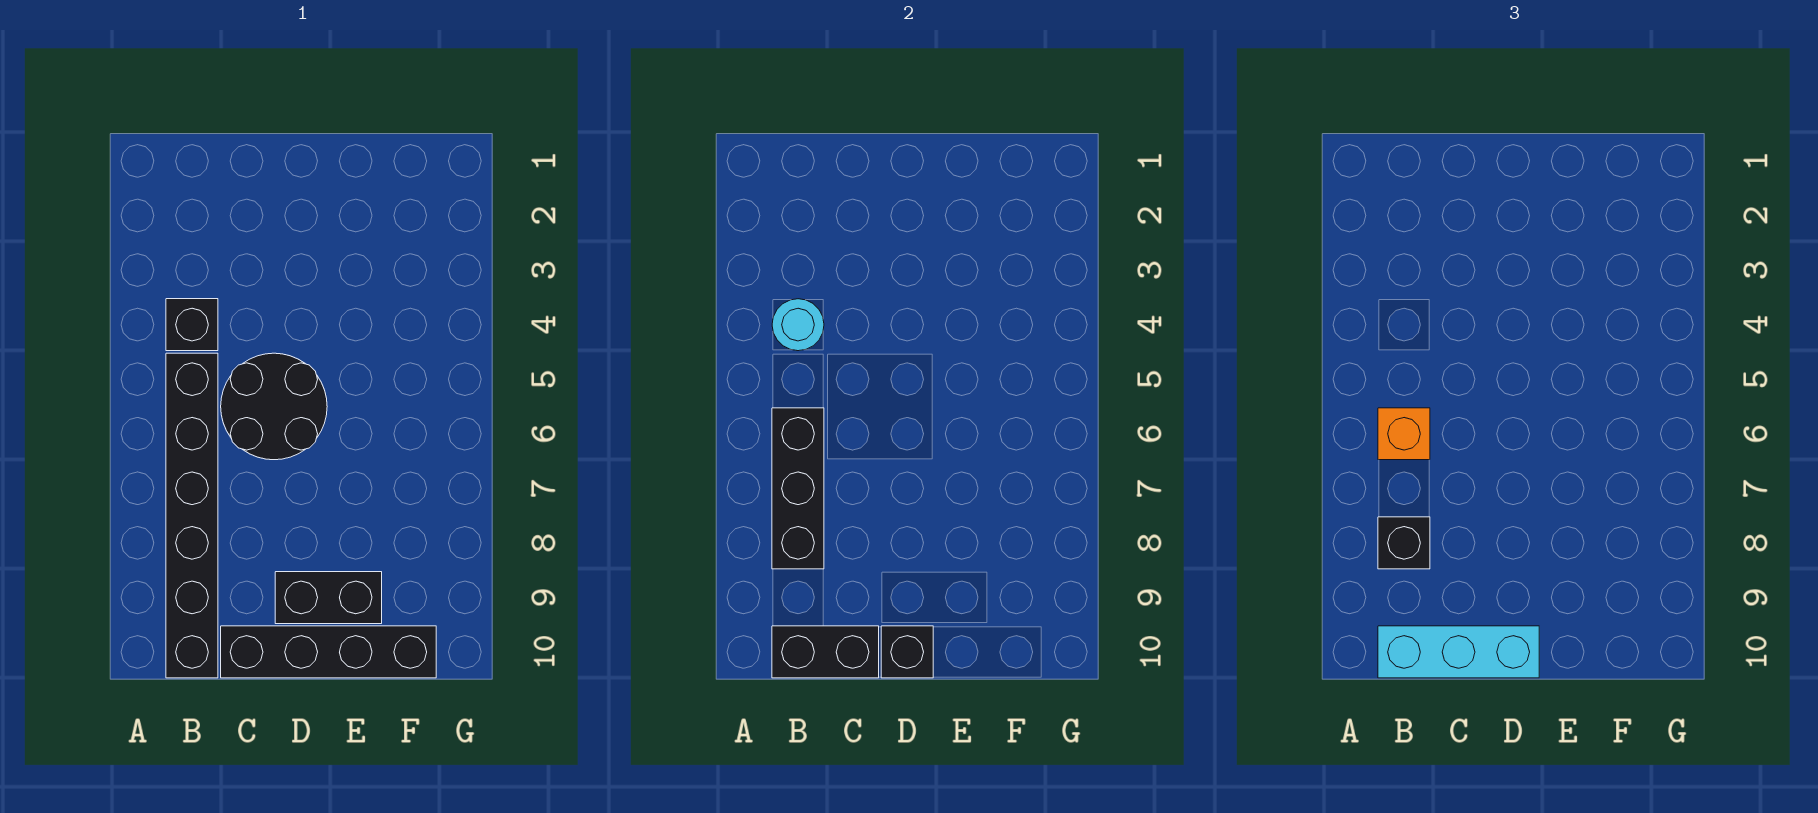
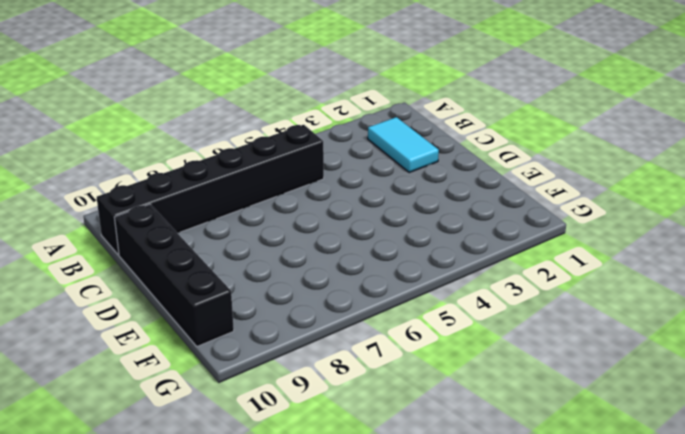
cyan tile B2:C2 level 1 -> none
none -> black brick B4 level 1
none -> black round brick C5:D6 level 1
none -> black brick D9:E9 level 1

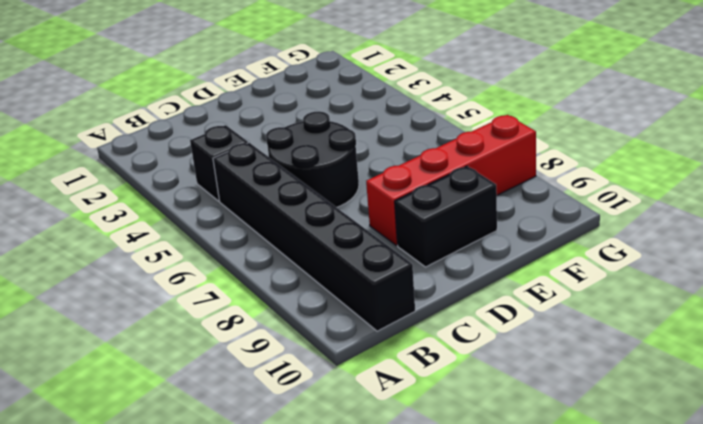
red brick D8:G8 level 1 -> none
none -> black brick C10:F10 level 1
none -> cyan round brick B4 level 2
none -> black brick B6:B8 level 2

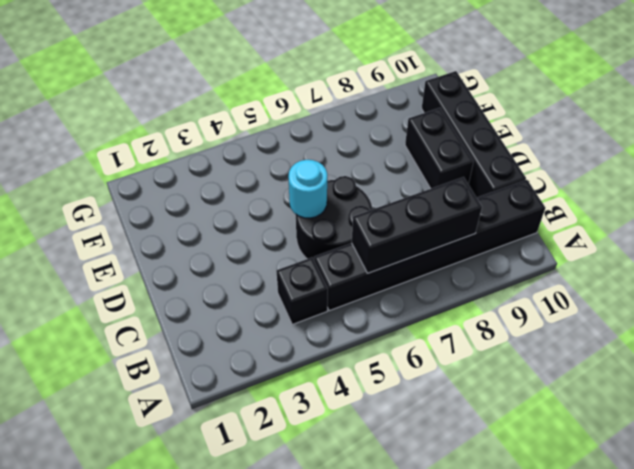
cyan round brick D5 level 2 -> cyan round brick B4 level 2
none -> black brick B10:C10 level 2
none -> black brick D10 level 2
none -> orange brick B6 level 3

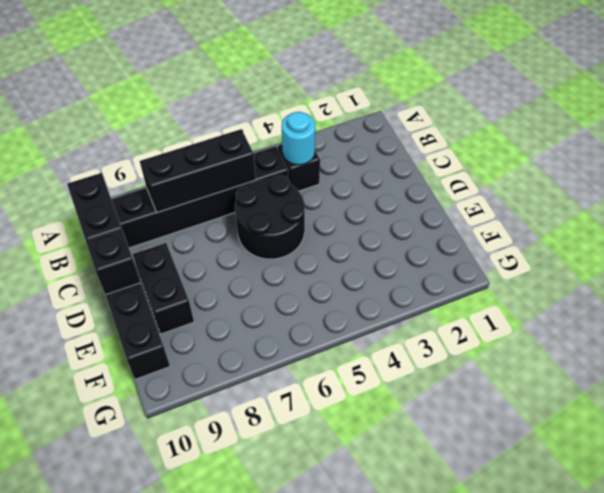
none -> orange brick B6 level 3
none -> black brick B8 level 3
none -> cyan brick B10:D10 level 3

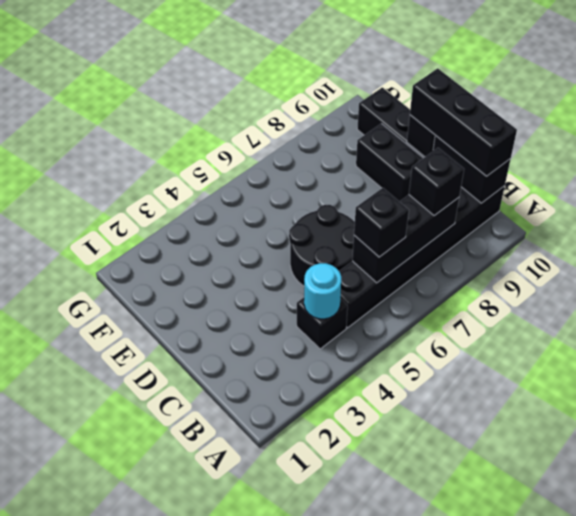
black brick B6 level 3 -> orange brick B6 level 3
black brick B10:D10 level 3 -> cyan brick B10:D10 level 3

